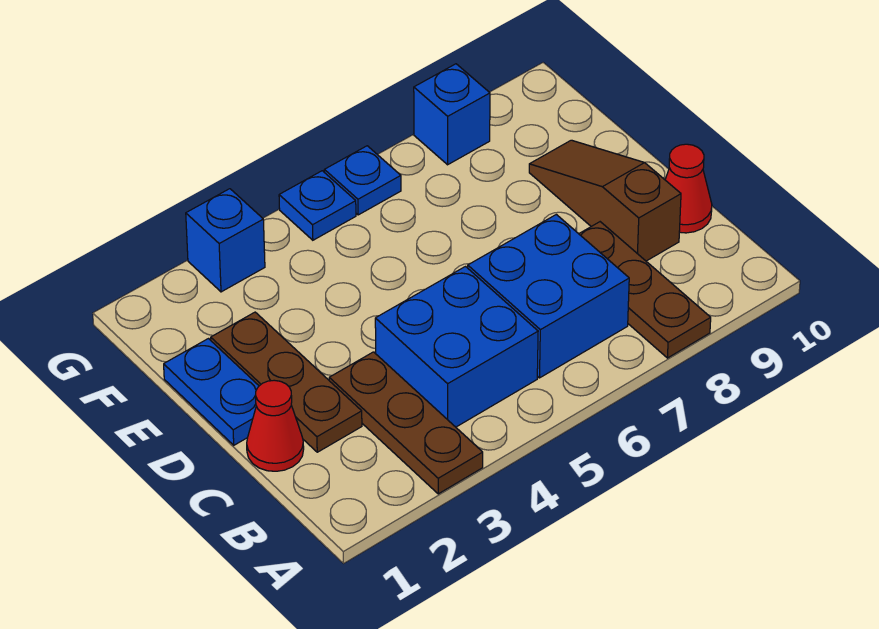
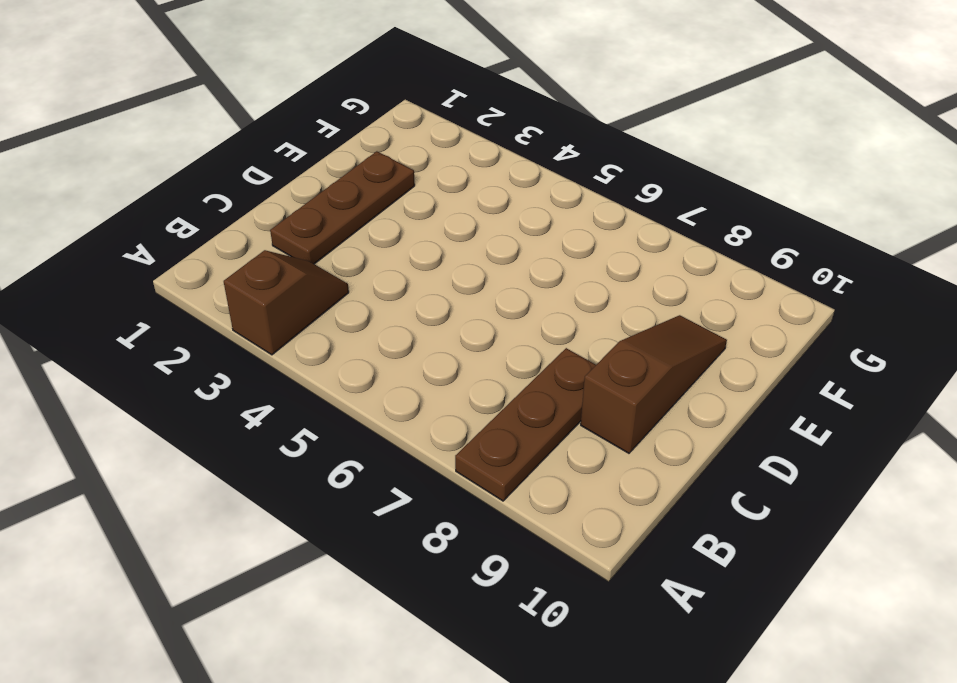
brown slope A3:B3 level 1 top A -> brown plate A3:C3 level 1
none -> blue brick B4:C5 level 1
none -> blue brick B6:C7 level 1
none -> red cone C1 level 1

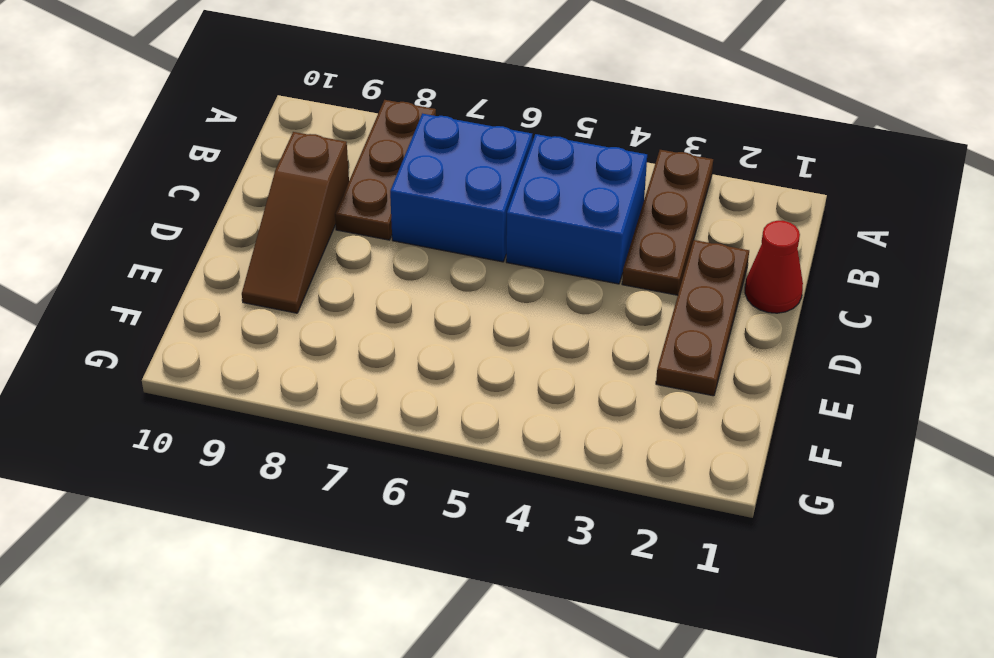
none -> red cone C10 level 1
none -> blue plate D1:E1 level 1
none -> blue brick G3 level 1

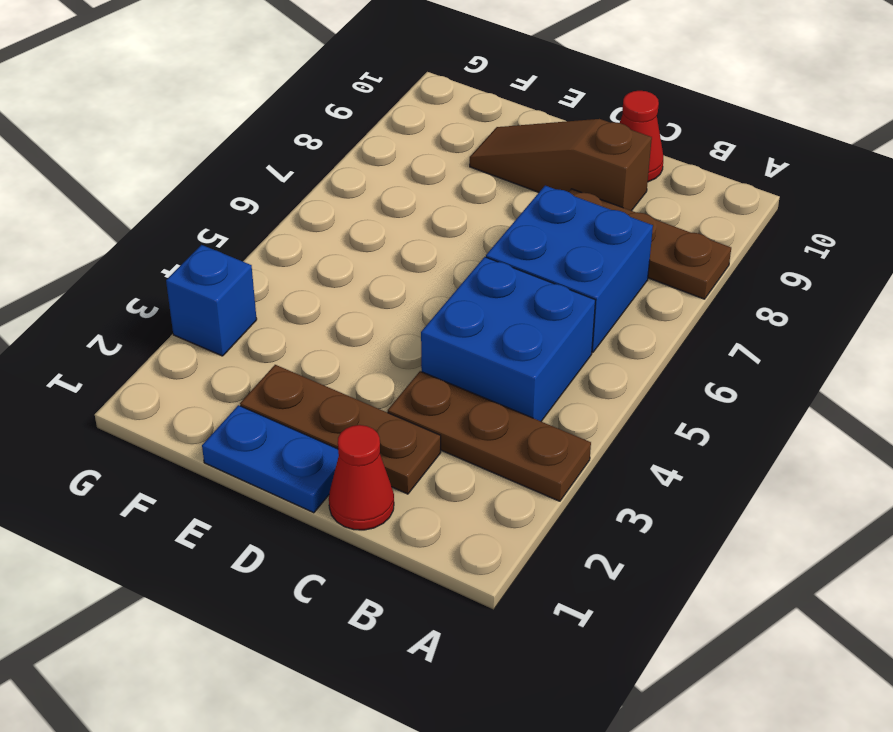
none -> blue plate G5 level 1
none -> blue plate G6 level 1
none -> blue brick G8 level 1

